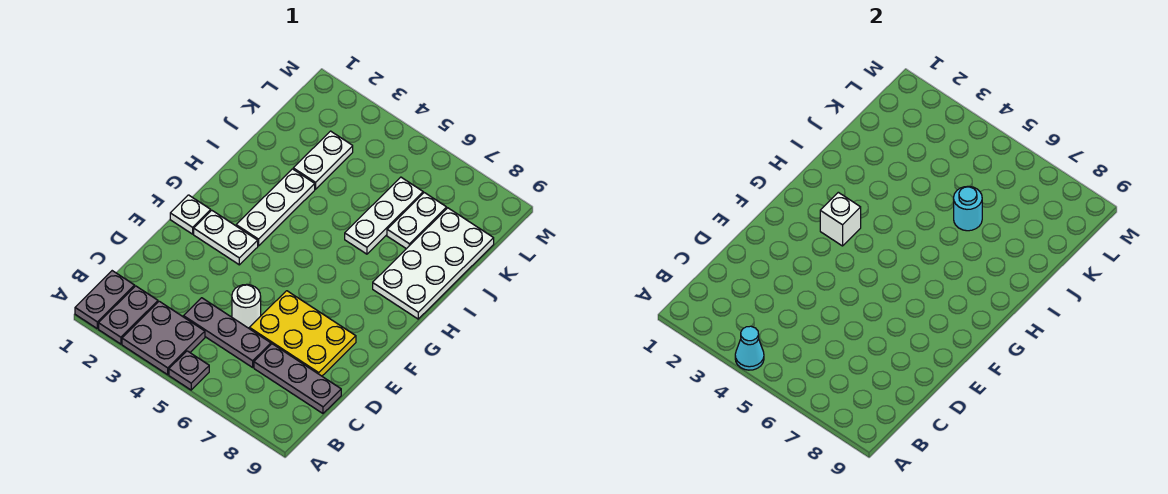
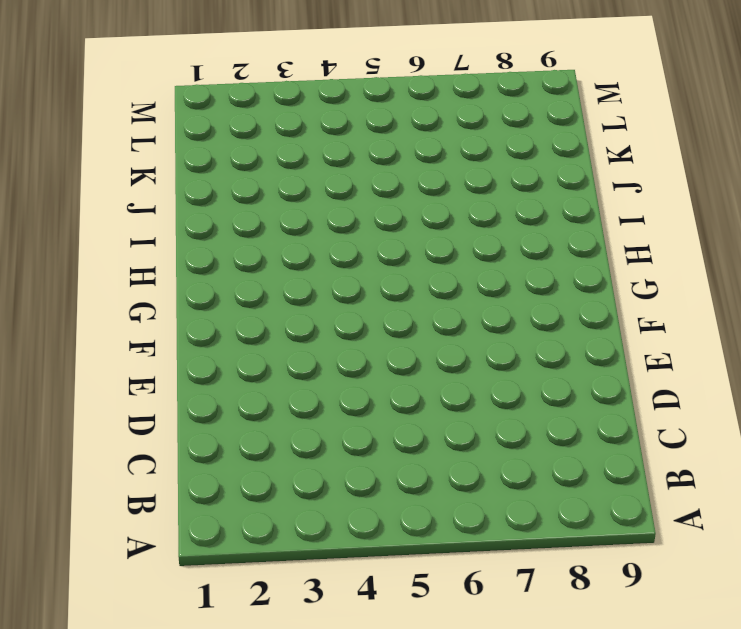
none -> grey plate A1:B1 level 1
none -> grey plate A2:B2 level 1
none -> grey plate A3:B4 level 1

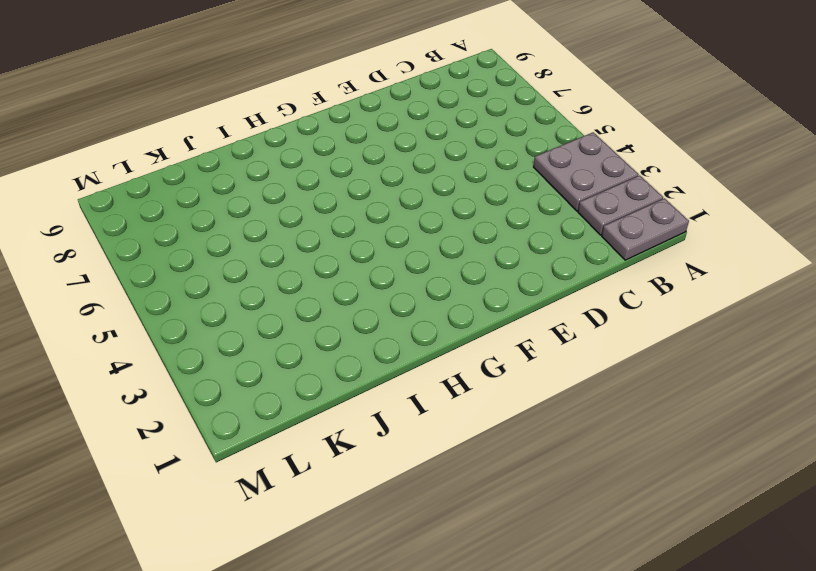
none -> grey plate A5 level 1
none -> grey plate C4:C6 level 1
none -> grey plate C7:C9 level 1

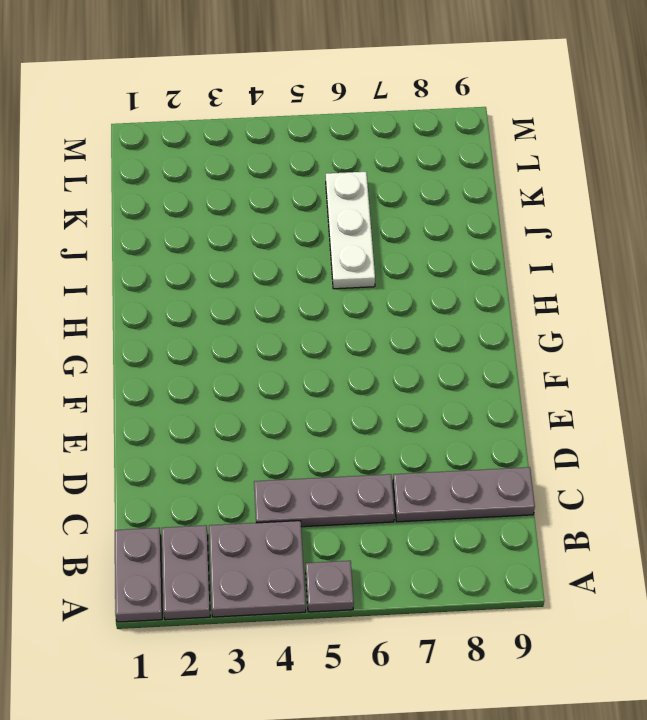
none -> white round brick D5 level 1
none -> yellow plate D6:E8 level 1
none -> white plate F1 level 1

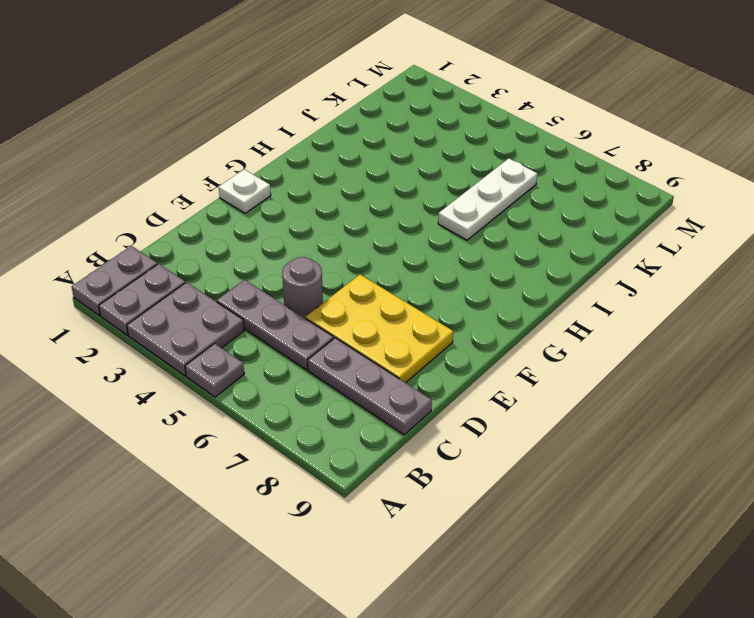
grey round brick D5 level 1 -> white round brick D5 level 1
none -> white plate F2:F3 level 1
none -> white plate G3:I3 level 1
none -> white plate H8:K9 level 1

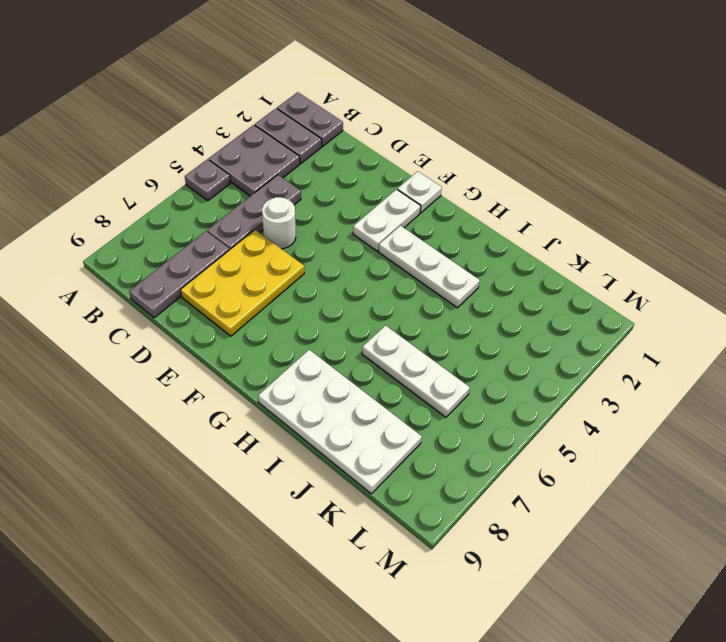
none -> white plate J3:K3 level 1
none -> white plate J7:K7 level 1
none -> cyan cone A4 level 2

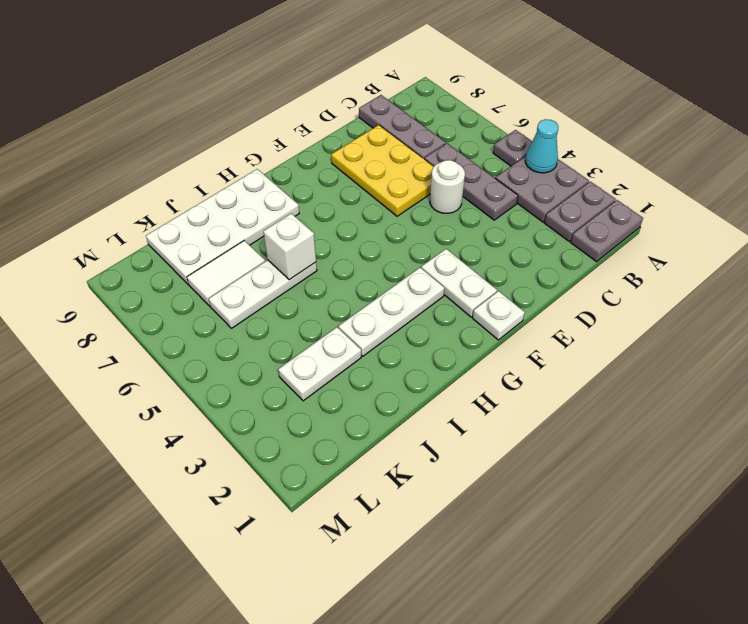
white brick I6 level 2 -> white brick G3 level 2
white tile J7:K7 level 1 -> white plate J7:K7 level 1
none -> cyan round brick J6 level 2

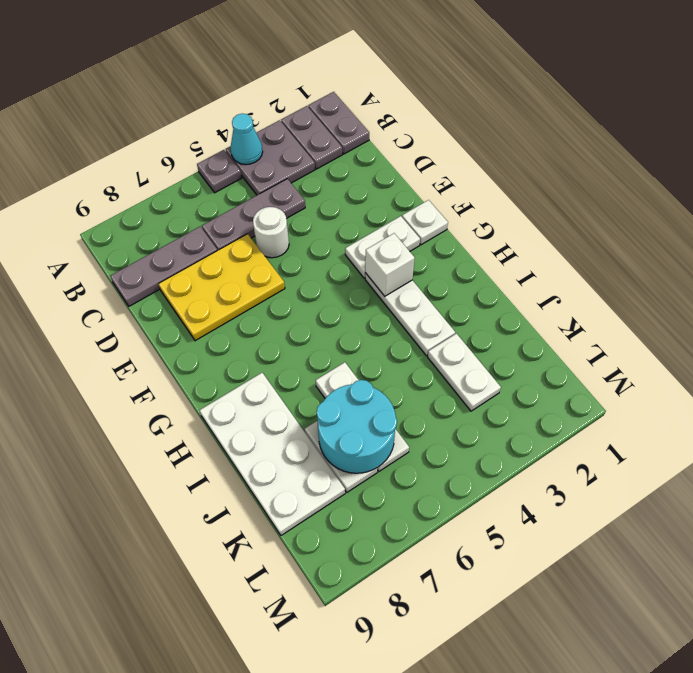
cyan round brick J6:K7 level 2 -> cyan round brick J6 level 2

